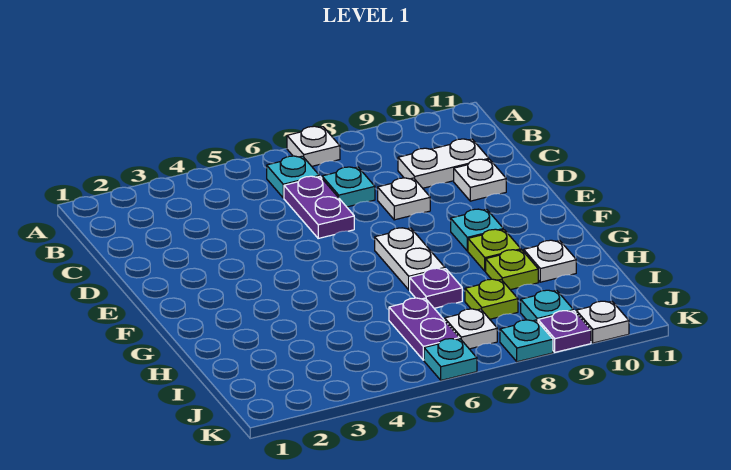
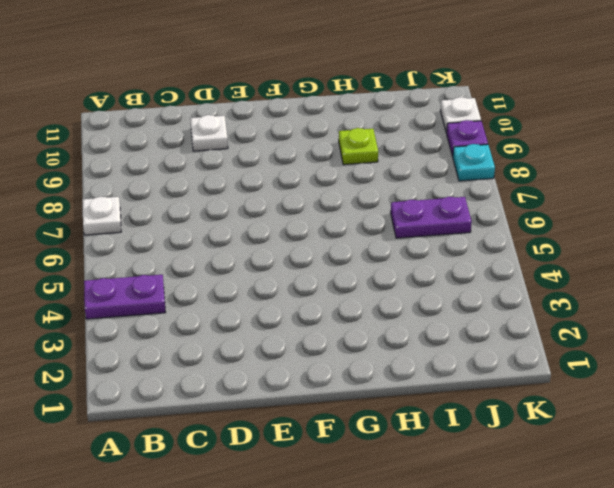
purple plate A4:B4 level 1 -> purple plate C6:D6 level 1
none -> cyan plate B6 level 1
none -> cyan plate C7 level 1
none -> white plate C9:C10 level 1

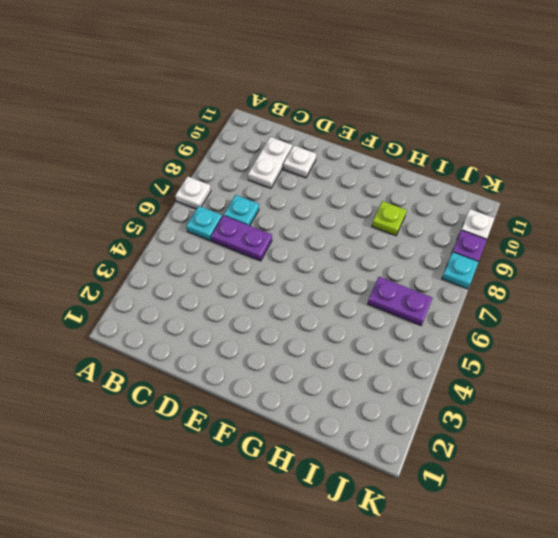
none -> white plate D8 level 1
none -> white plate F7:G7 level 1
none -> cyan plate F9 level 1

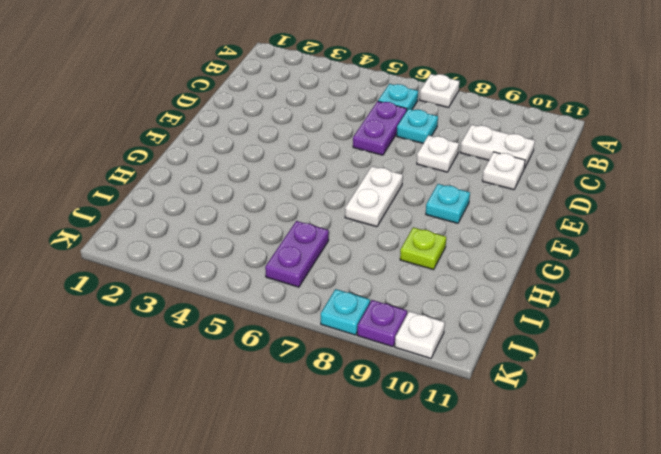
none -> lime plate G9 level 1
none -> purple plate H7 level 1
none -> white plate H10 level 1

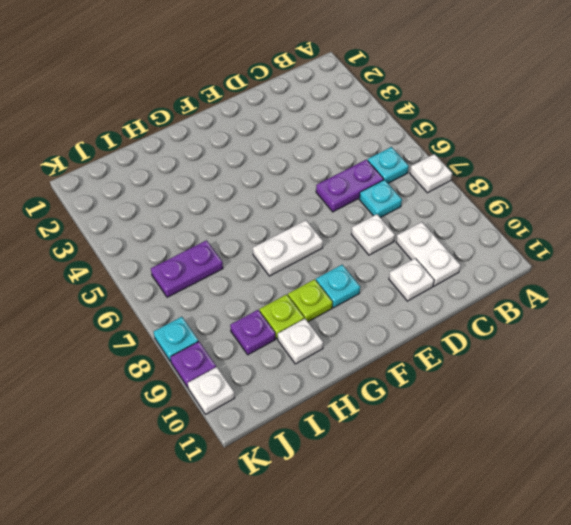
purple plate I9 level 1 -> purple plate H7 level 1
none -> lime plate I8 level 1
none -> white plate J7 level 1
none -> cyan plate J9 level 1

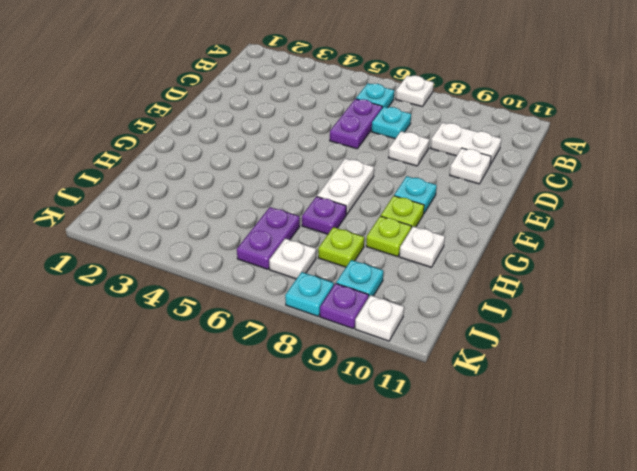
none -> cyan plate K6 level 1

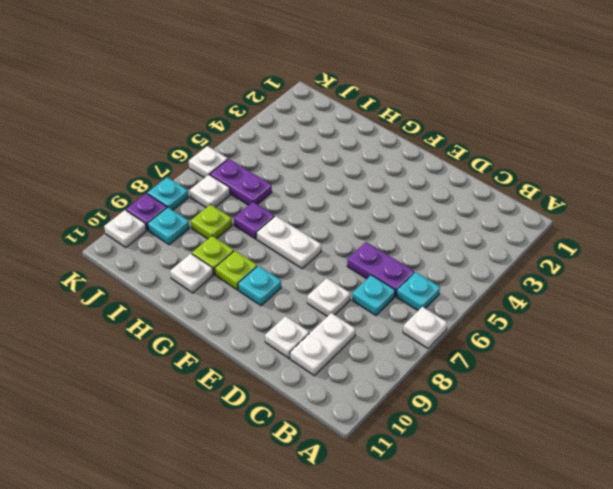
white plate K6 level 1 -> cyan plate K6 level 1

